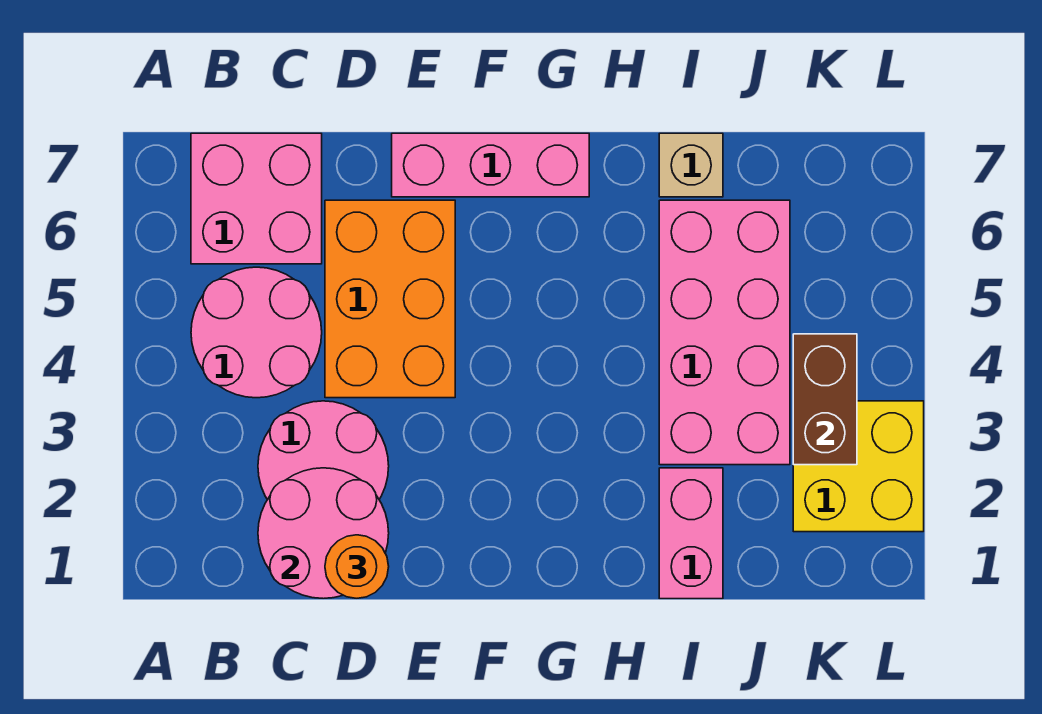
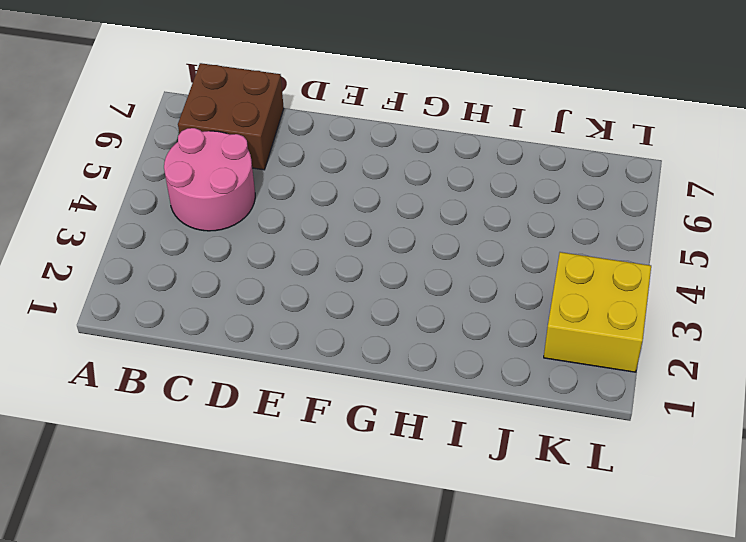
brown brick B6:C7 level 1 -> pink brick B6:C7 level 1
none -> pink round brick C2:D3 level 1
none -> orange brick D4:E6 level 1
none -> pink brick E7:G7 level 1

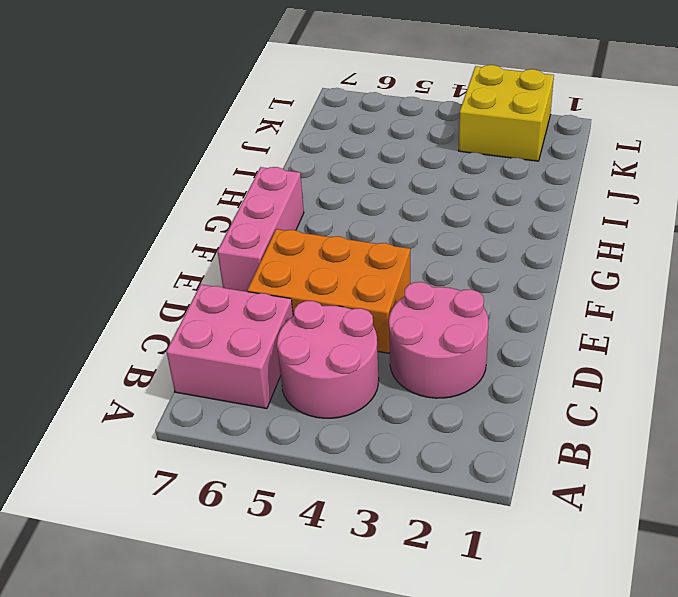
none -> pink brick I1:I2 level 1
none -> pink brick I3:J6 level 1
none -> tan brick I7 level 1

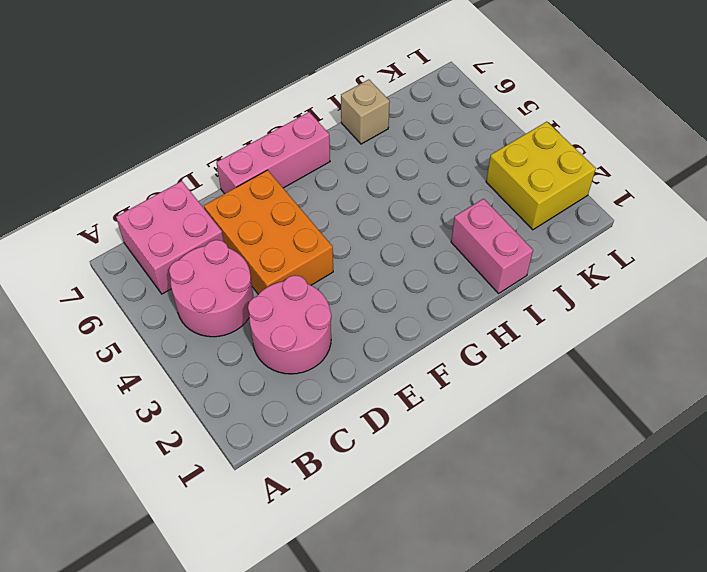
none -> pink brick I3:J6 level 1
none -> pink round brick C1:D2 level 2
none -> brown brick K3:K4 level 2

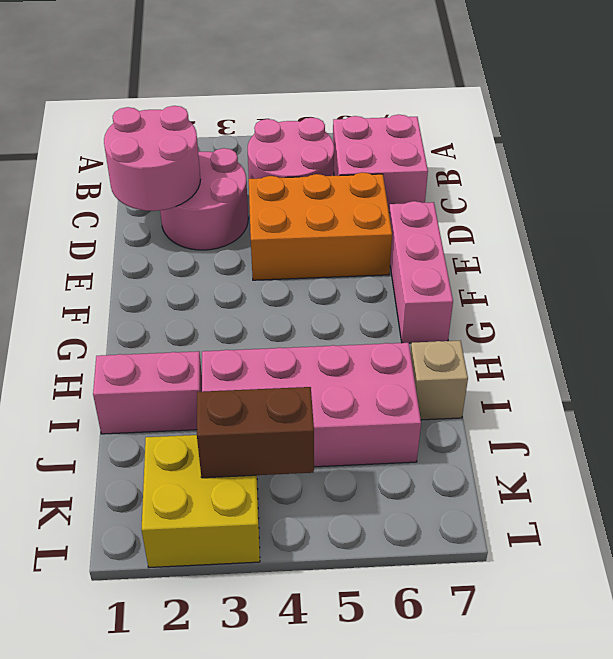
none -> orange round brick D1 level 3

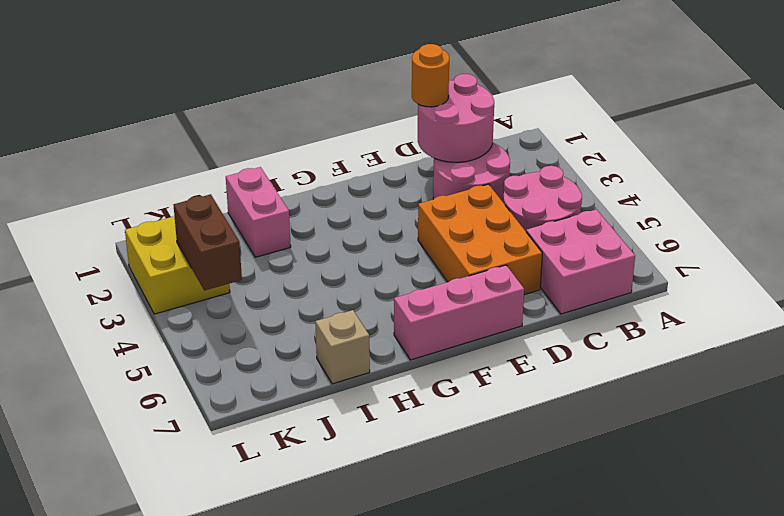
none -> pink brick I3:J6 level 1

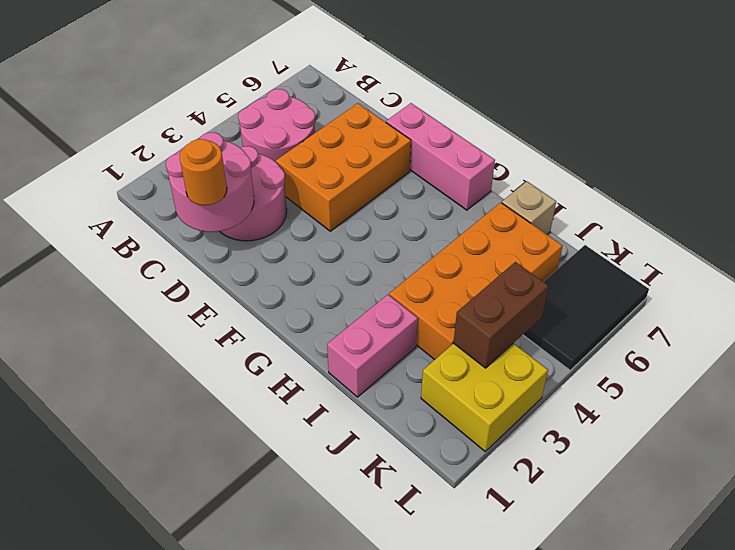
orange brick I3:J6 level 1 -> pink brick I3:J6 level 1
black tile K5:L7 level 1 -> none
none -> pink brick B6:C7 level 1

